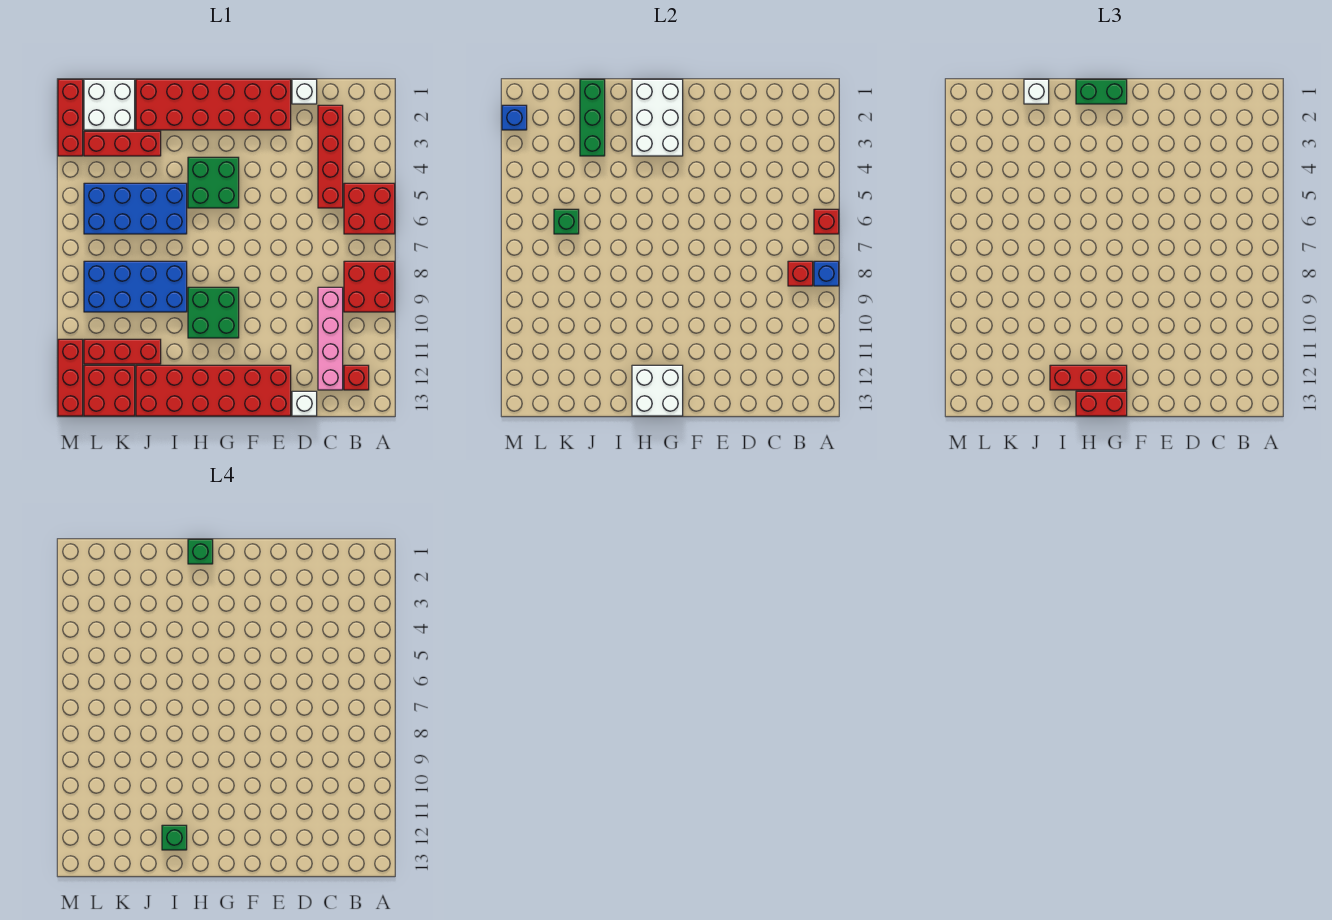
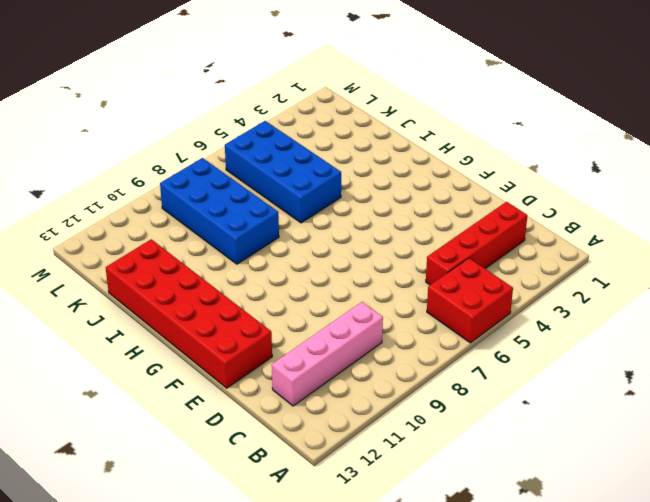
none -> red brick A8:B9 level 1
none -> red brick B12 level 1
none -> white brick D1 level 1
none -> white brick D13 level 1

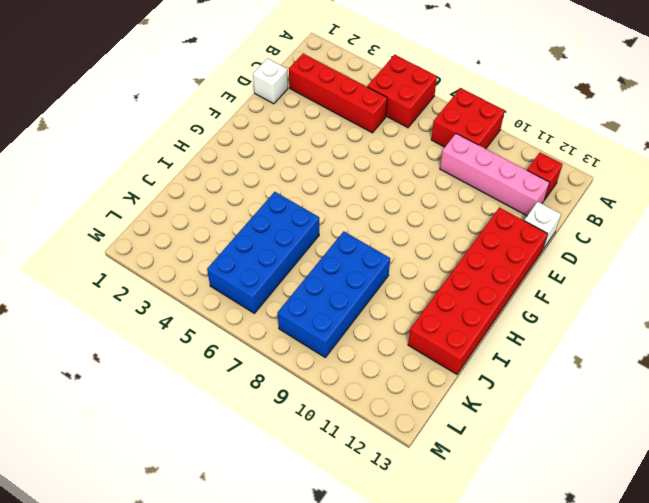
none -> red brick E1:J2 level 1
none -> green brick G4:H5 level 1
none -> green brick G9:H10 level 1
none -> red brick J3:L3 level 1

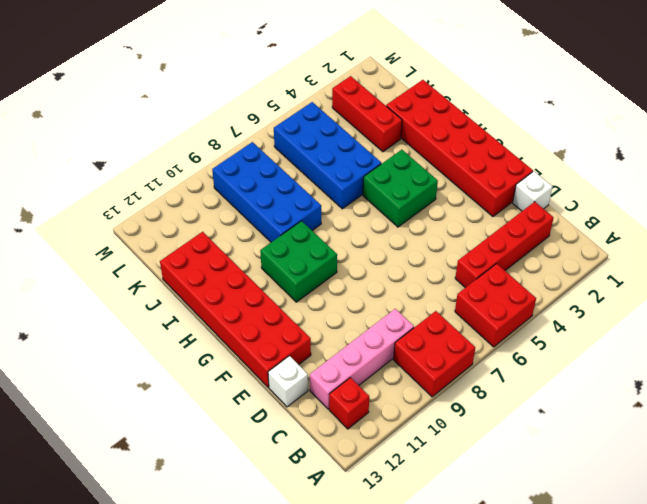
none -> red brick J11:L11 level 1
none -> white brick K1:L2 level 1
none -> red brick K12:L13 level 1
none -> red brick M1:M3 level 1

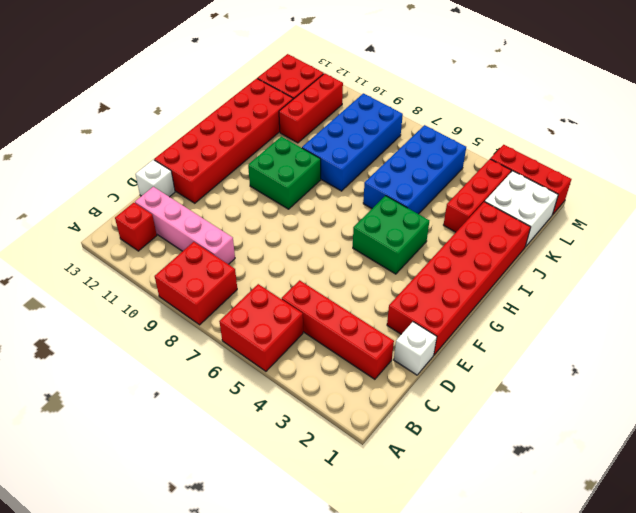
none -> red brick M11:M13 level 1
none -> red brick A6 level 2
none -> blue brick A8 level 2
none -> red brick B8 level 2

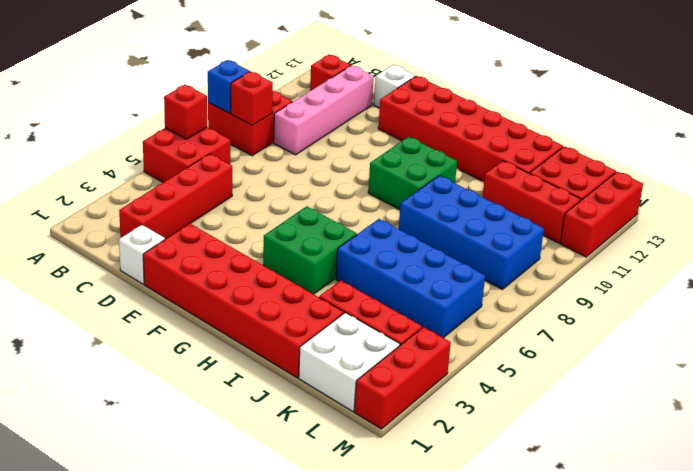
none -> white brick G1:H3 level 2
none -> white brick G12:H13 level 2
none -> green brick J1:J3 level 2
none -> green brick K6 level 2

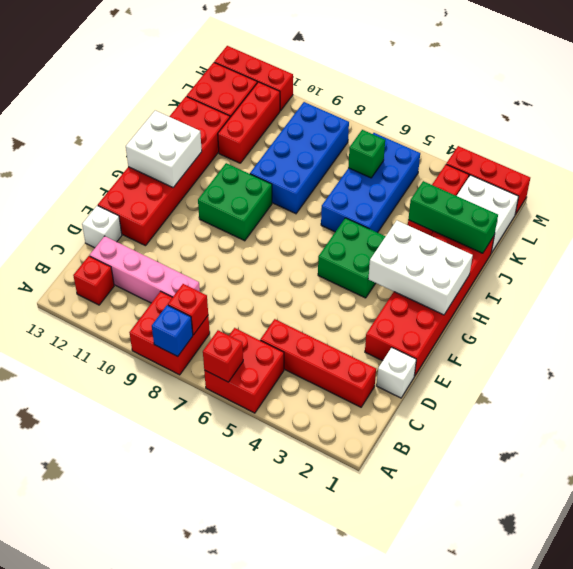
none -> blue brick M2 level 2
none -> green brick G1:H1 level 3
none -> red brick G12:I12 level 3
none -> red brick G13:H13 level 3

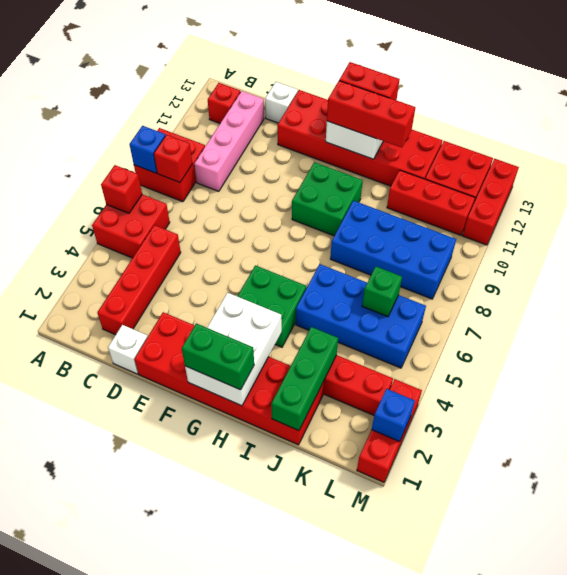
none -> white brick K1:L2 level 1
none -> white brick J1 level 3
none -> green brick H1 level 4
none -> green brick I12 level 4

